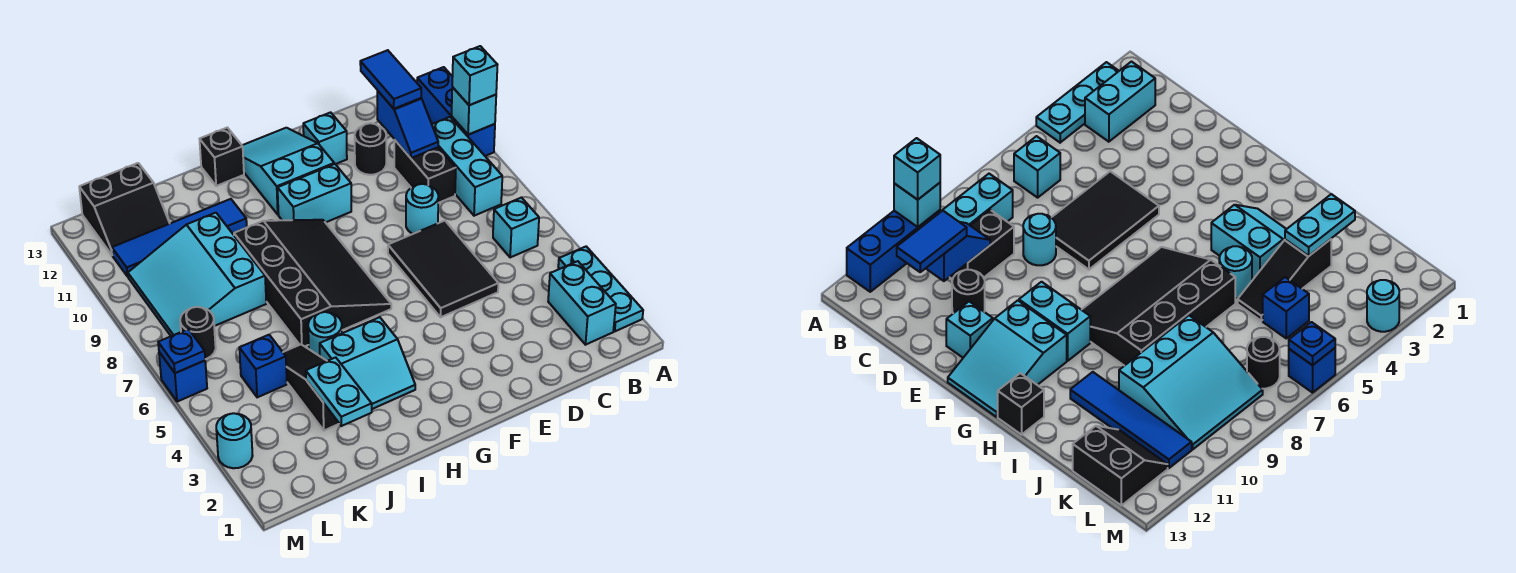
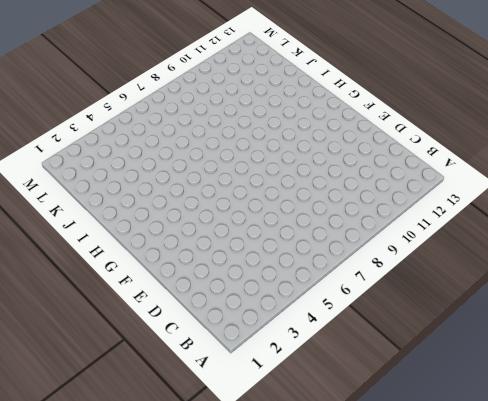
none -> cyan plate A2:A4 level 1
none -> blue brick A10:A12 level 1
none -> cyan brick B2:B3 level 1
none -> cyan brick B6 level 1

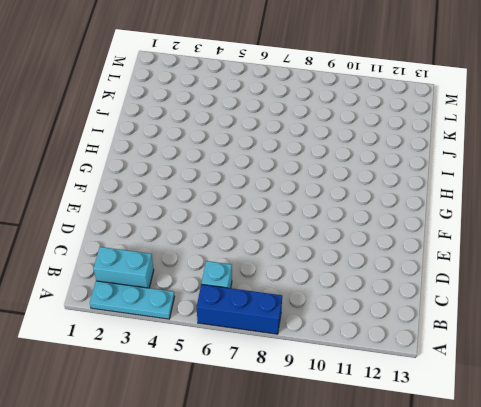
blue brick A6:A8 level 1 -> blue brick A10:A12 level 1
none -> cyan brick B8:B10 level 1
none -> black brick C9:C10 level 1
none -> black tile D5:E7 level 1
none -> cyan round brick D8 level 1

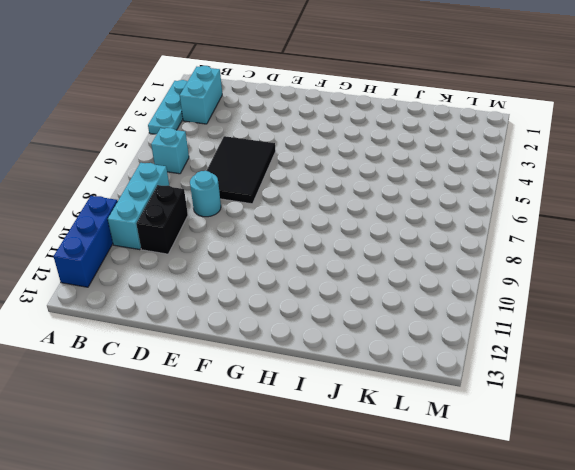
none -> black round brick D11 level 1
none -> cyan brick E12 level 1
none -> cyan brick F10:G10 level 1
none -> cyan slope F11:G13 level 1 top 11

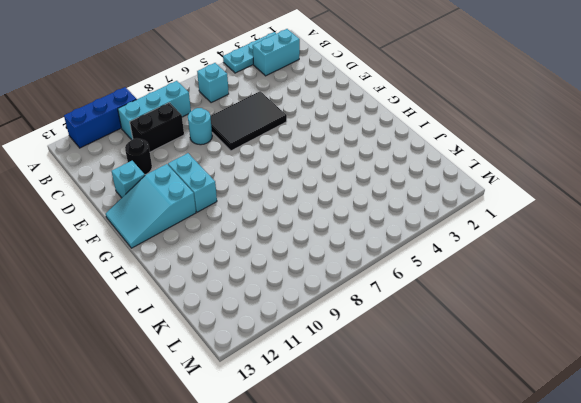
none -> black slope G6:I9 level 1 top I
none -> cyan slope H3:I4 level 1 top 4
none -> black brick H13 level 1
none -> cyan round brick I5 level 1

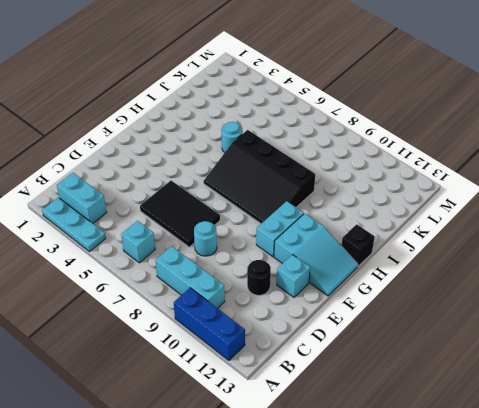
none -> black brick C9:C10 level 1
none -> cyan slope H3:I4 level 1 top 4
none -> blue tile I11:L11 level 1
none -> black slope J3:J5 level 1 top 3

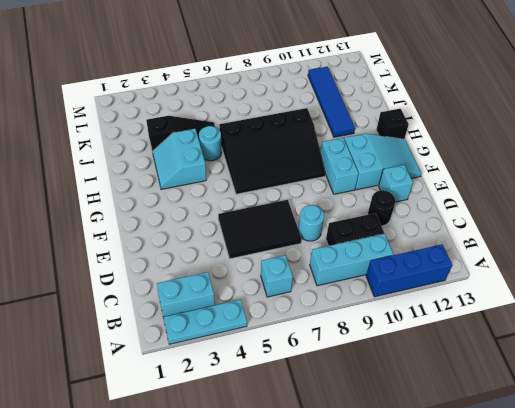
none -> cyan slope J8:L10 level 1 top J
none -> blue brick K5 level 1
none -> black slope K12:L13 level 1 top 13
none -> black round brick L7 level 1

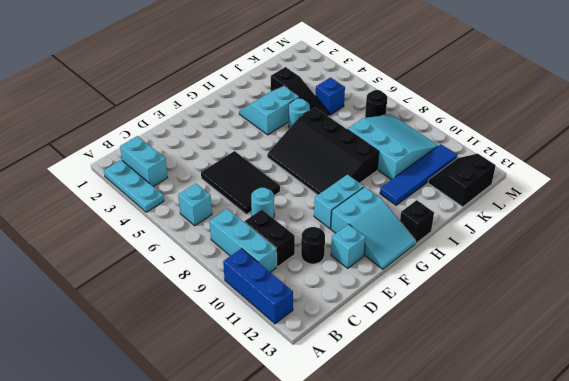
none -> cyan round brick M3 level 1
none -> blue brick M6 level 1
none -> cyan brick A10 level 2
none -> blue slope C10:C11 level 2 top 11

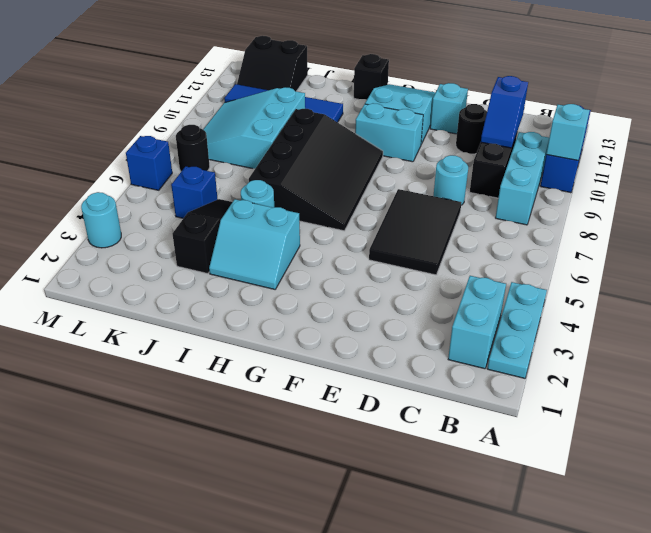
none -> cyan brick B6 level 1
none -> cyan plate J2:J3 level 2
none -> blue plate M6 level 2
none -> cyan brick A10 level 3

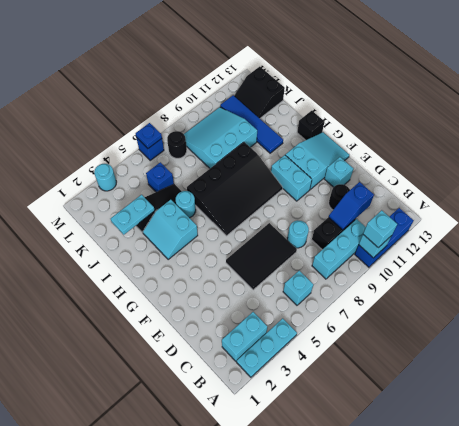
none -> blue tile C11:C12 level 3

